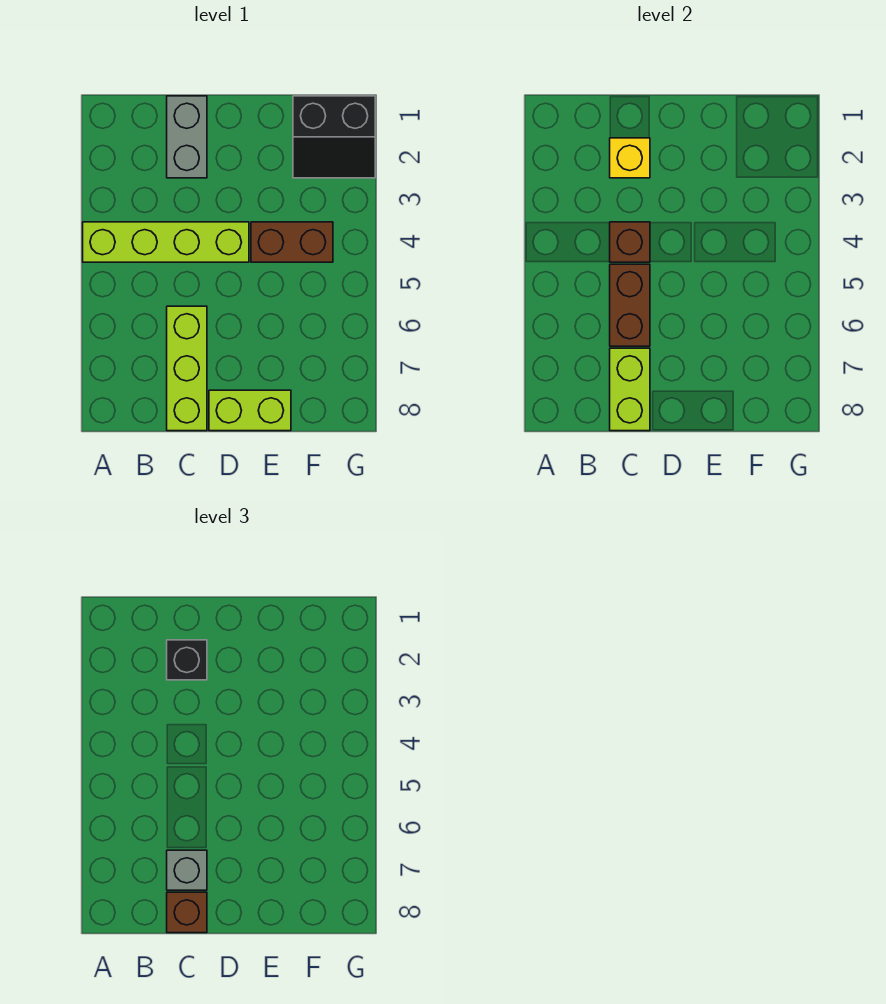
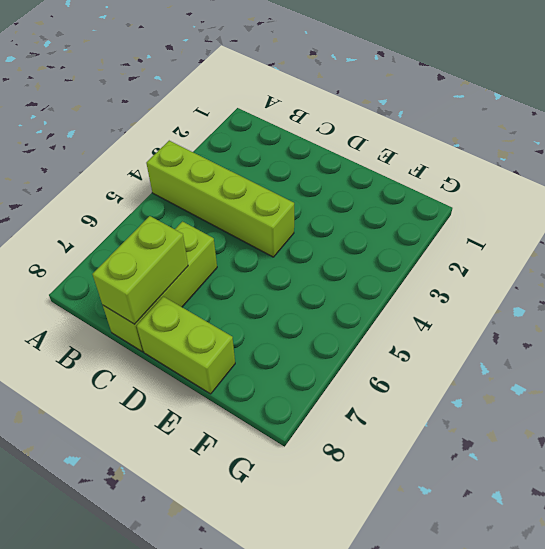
none -> grey brick C1:C2 level 1
none -> brown brick E4:F4 level 1
none -> black slope F1:G2 level 1 top 1

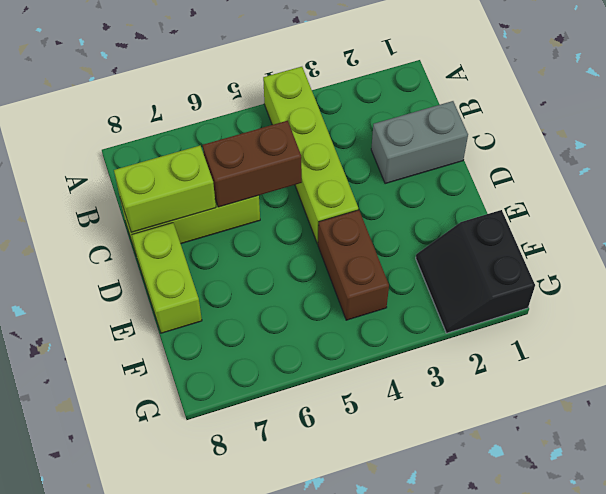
none -> yellow brick C2 level 2
none -> brown brick C4 level 2
none -> black brick C2 level 3

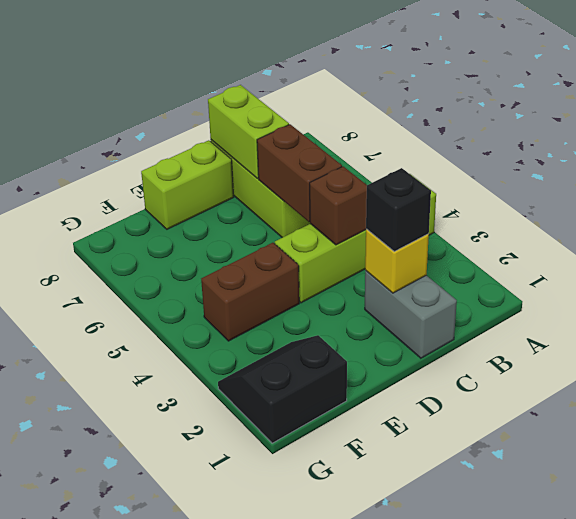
none -> grey brick C7 level 3
none -> brown brick C8 level 3

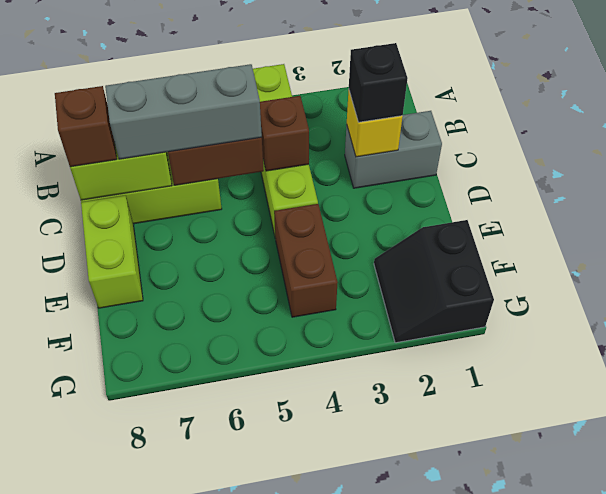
grey brick C5:C7 level 3 -> grey brick C7 level 3

